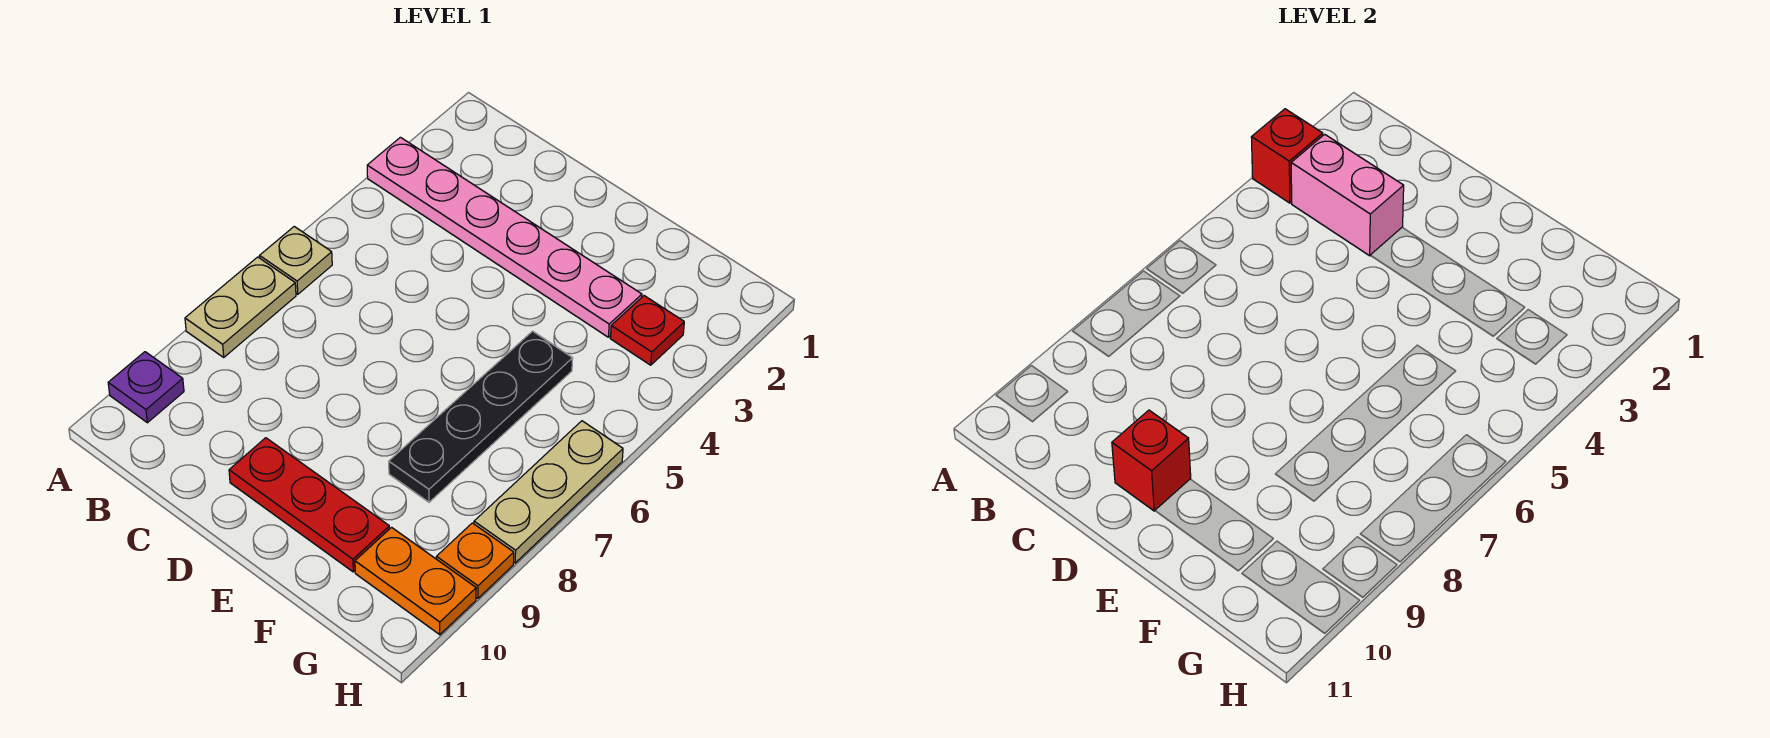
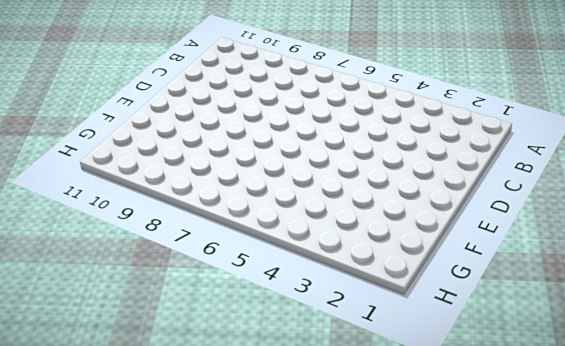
none -> pink plate A3:F3 level 1
none -> tan plate A6 level 1
none -> tan plate A7:A8 level 1

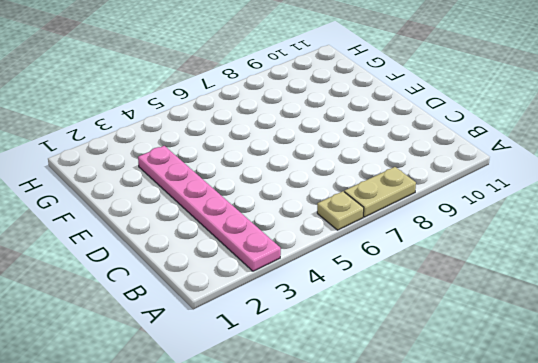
none -> purple plate A10 level 1
none -> red plate D10:F10 level 1
none -> black plate F5:F8 level 1

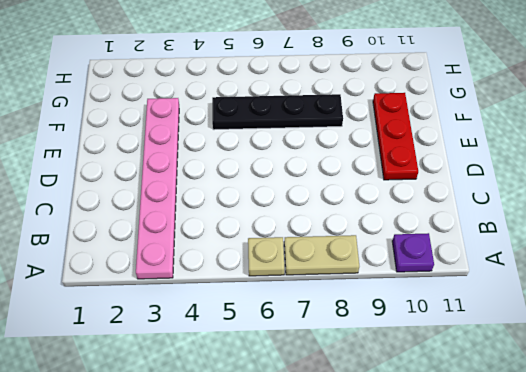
none -> red plate G3 level 1
none -> orange plate G10:H10 level 1
none -> tan plate H6:H8 level 1

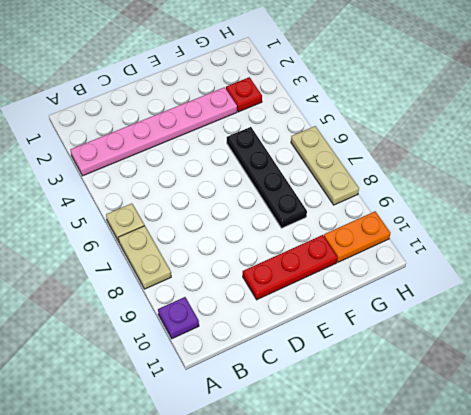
none -> orange plate H9 level 1
none -> red brick A3 level 2
none -> pink brick B3:C3 level 2

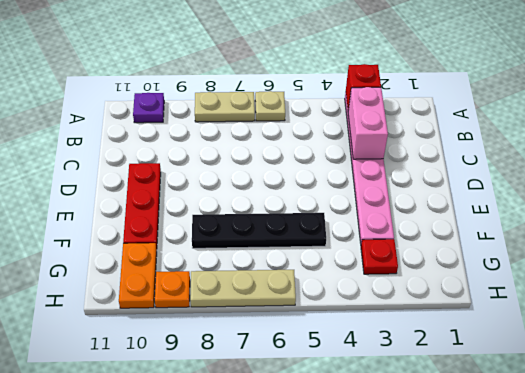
none -> red brick D10 level 2

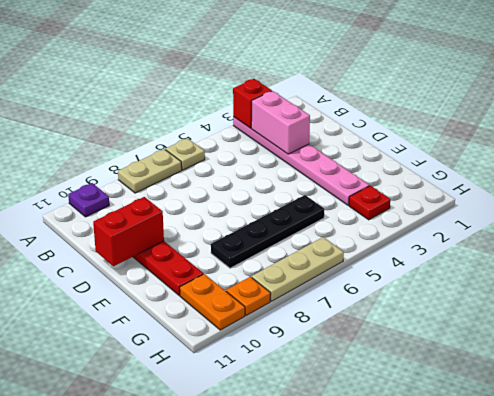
red brick D10:D11 level 2 -> red brick D10 level 2

